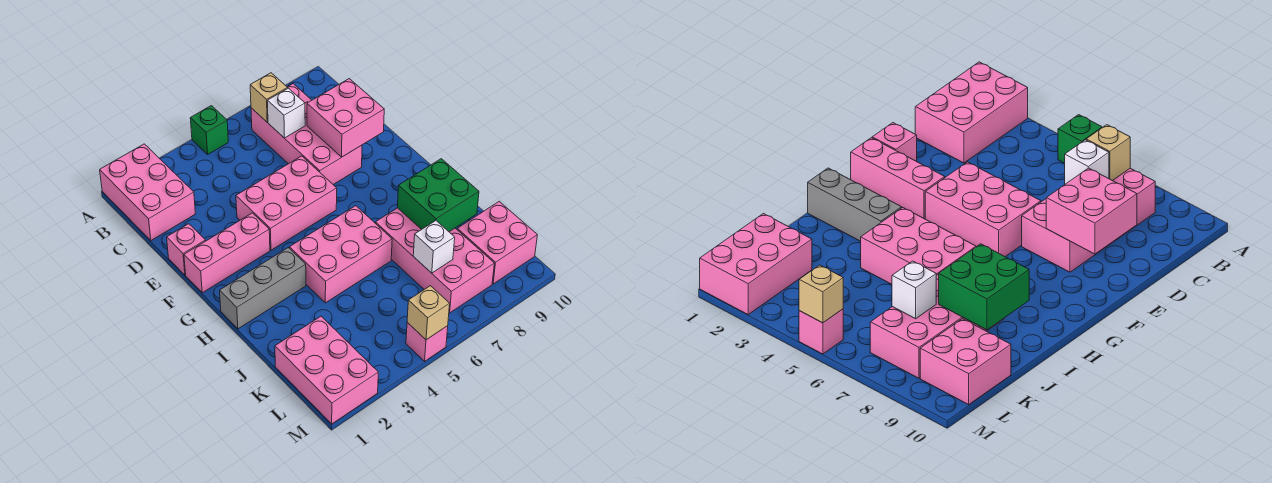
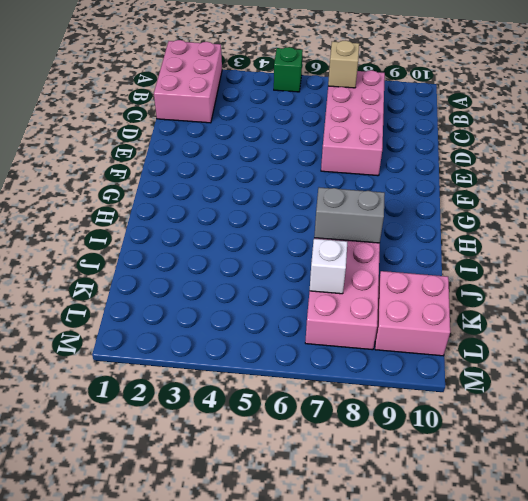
grey brick I7:I8 level 2 -> green brick I8:J9 level 2
none -> pink brick E1 level 1
none -> pink brick E4:F6 level 1
none -> pink brick F1:F3 level 1

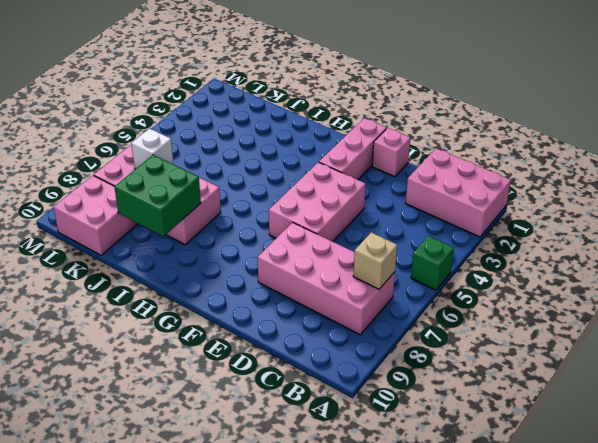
none -> grey brick H1:H3 level 1
none -> pink brick H4:I6 level 1
none -> pink brick K1:M2 level 1

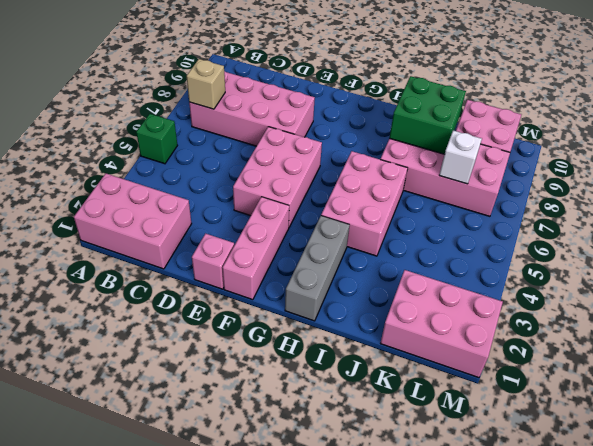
none -> pink brick M5 level 1
none -> white brick C7 level 2
none -> pink brick D8:E9 level 2

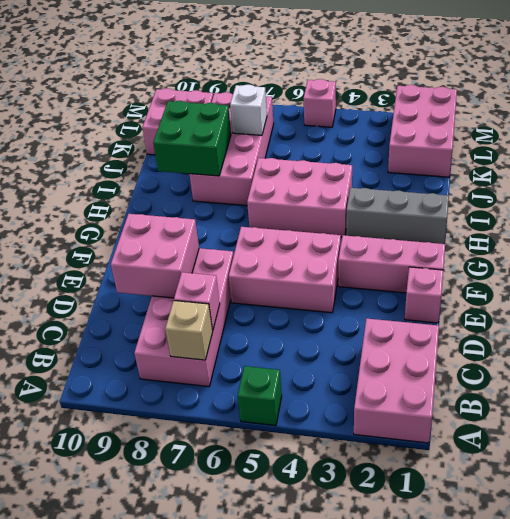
pink brick C7 level 2 -> white brick C7 level 2
none -> tan brick M5 level 2

